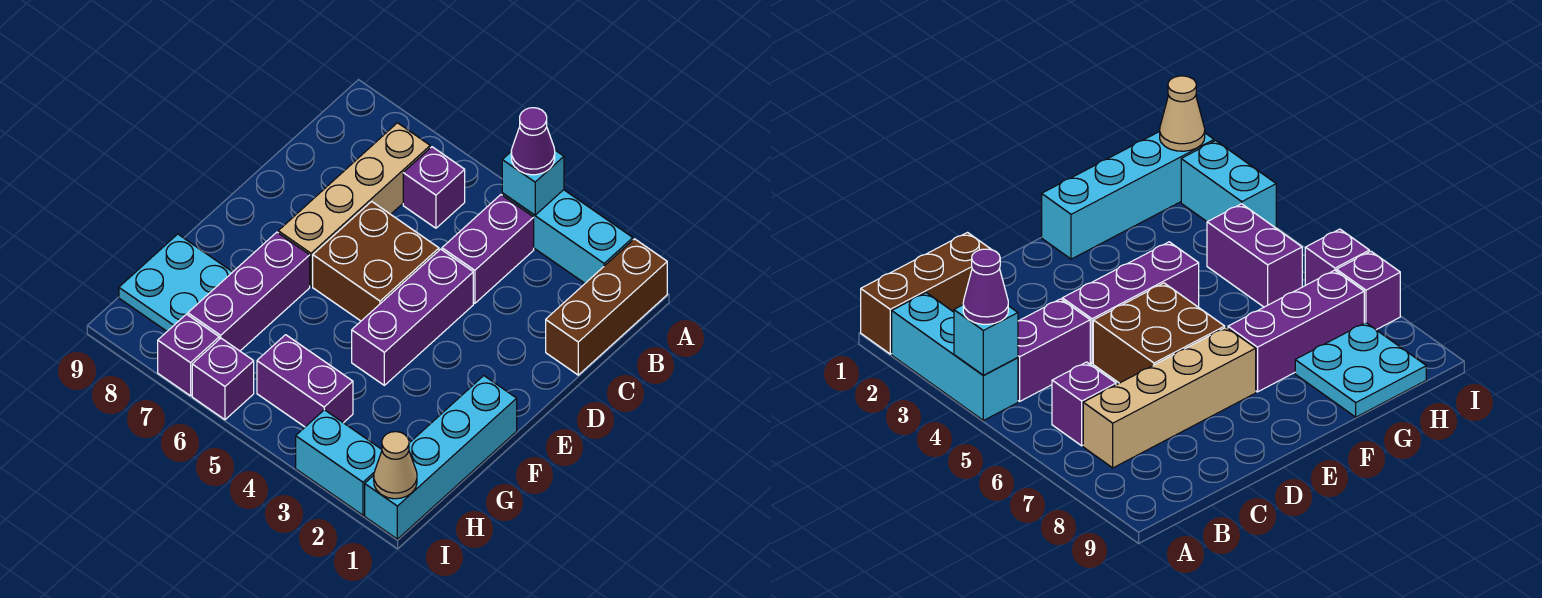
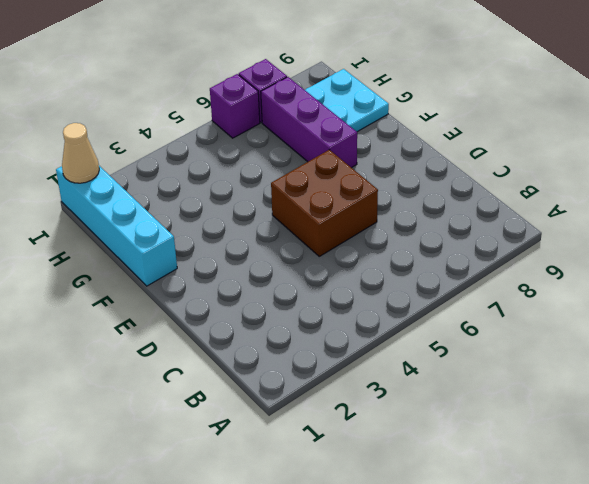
none -> brown brick A1:C1 level 1
none -> cyan brick A2:A4 level 1
none -> purple brick B4:C4 level 1

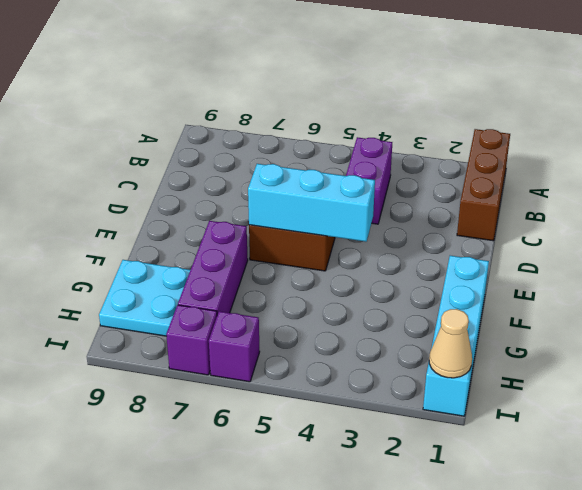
cyan brick E4:E6 level 2 -> cyan brick A2:A4 level 1
none -> purple brick B6 level 1
none -> tan brick B7:E7 level 1
none -> purple brick D4:F4 level 1

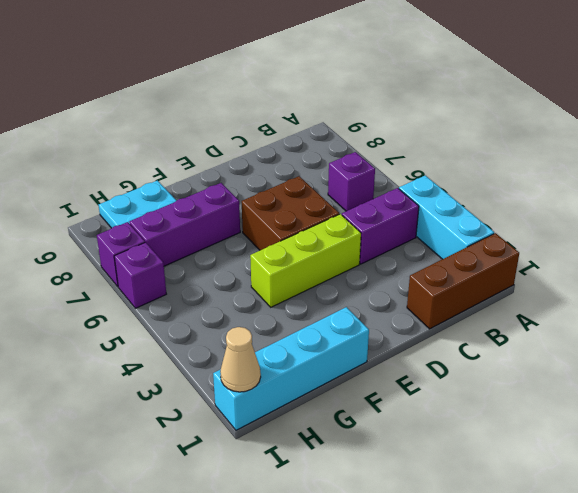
lime brick D4:F4 level 1 -> purple brick D4:F4 level 1
none -> tan brick B7:E7 level 1
none -> purple brick H4:H5 level 1
none -> cyan brick I2:I3 level 1

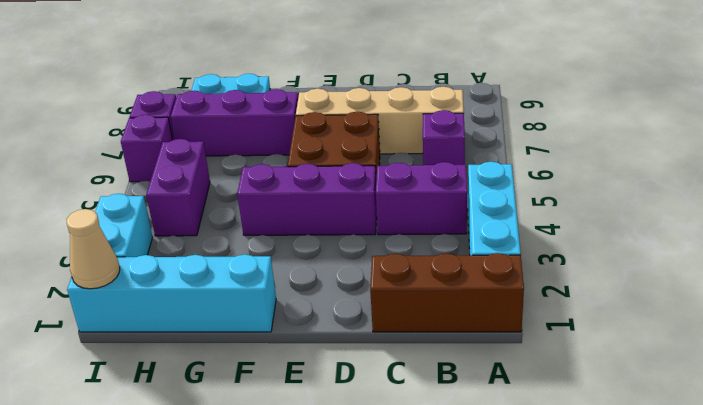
none -> cyan brick A4 level 2
none -> purple cone A4 level 3

